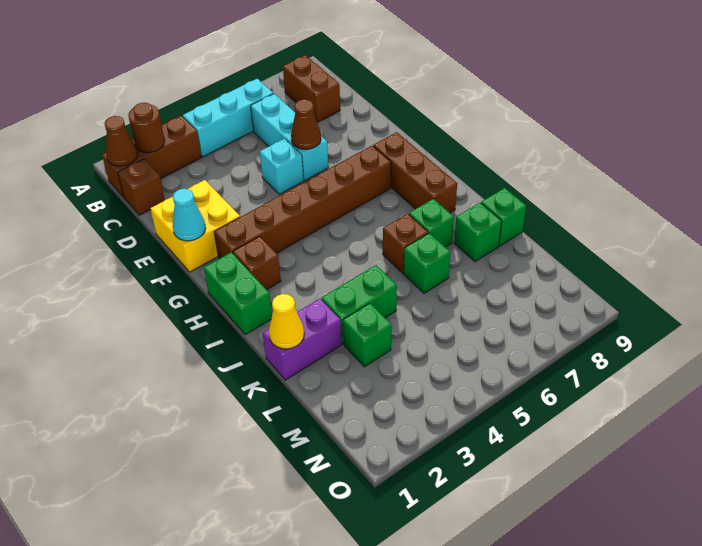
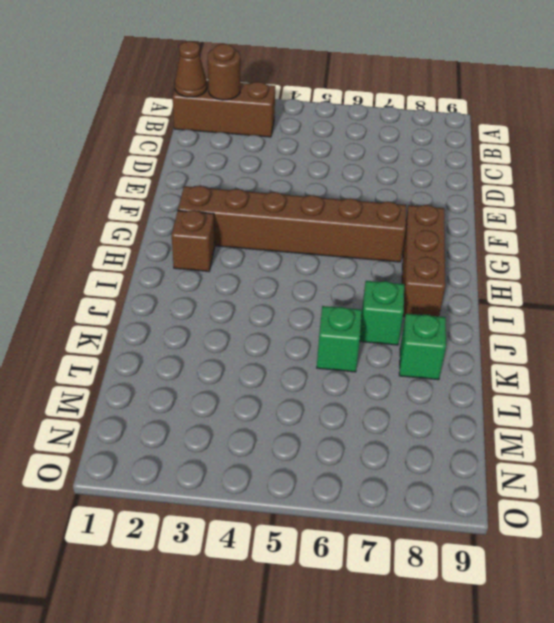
none -> cyan brick B4:B6 level 1
none -> brown brick B8:C8 level 1
none -> brown brick C1 level 1

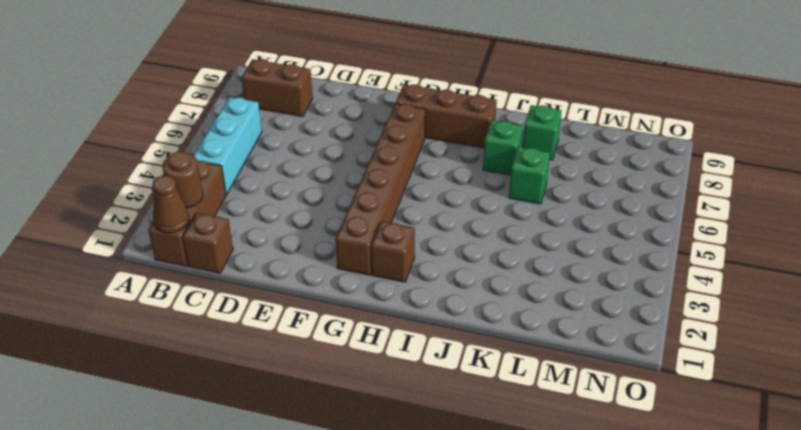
none -> cyan brick C6:E6 level 1
none -> yellow brick E1:F2 level 1
none -> cyan brick E5 level 1

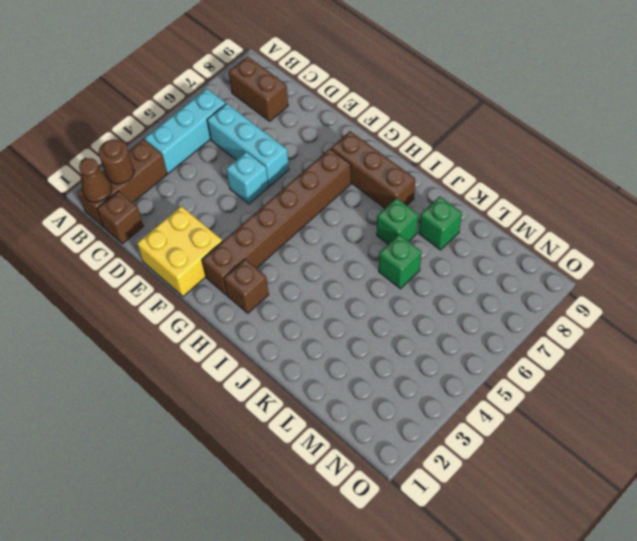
none -> green brick H1:I1 level 1
none -> brown brick J6 level 1
none -> purple brick K1:K2 level 1

